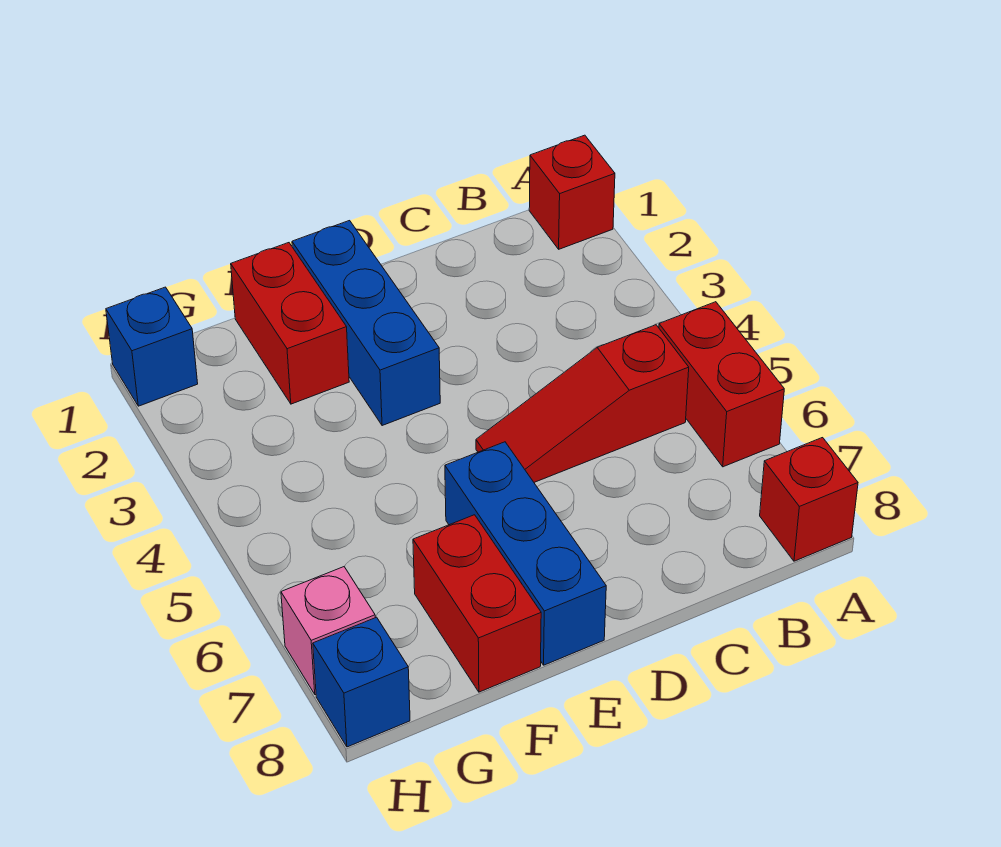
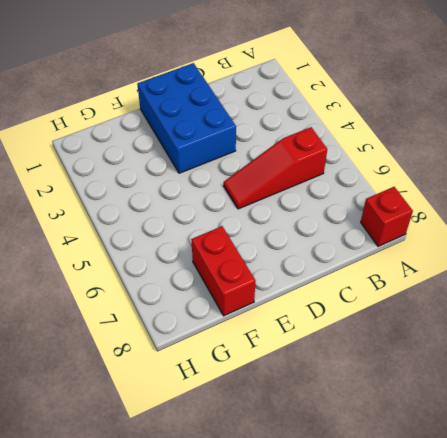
blue brick D1:E3 level 1 -> blue brick E1:E3 level 1
none -> red brick A1 level 1
none -> red brick A5:A6 level 1

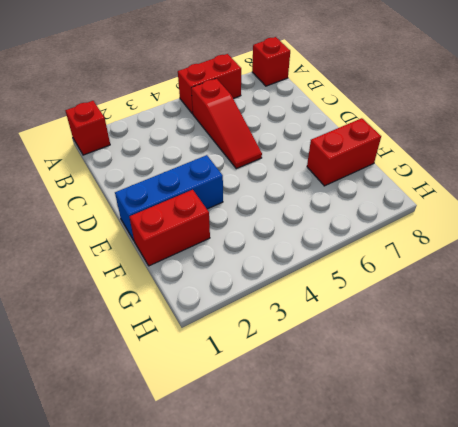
none -> blue brick E6:E8 level 1
none -> blue brick H1 level 1

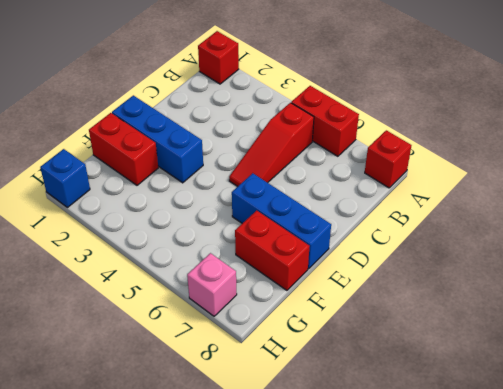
none -> blue brick H8 level 1

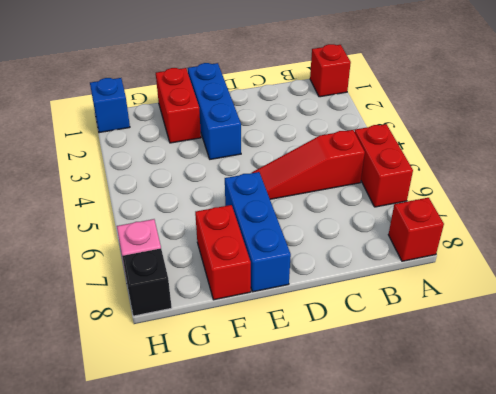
black brick H8 level 1 -> blue brick H8 level 1

